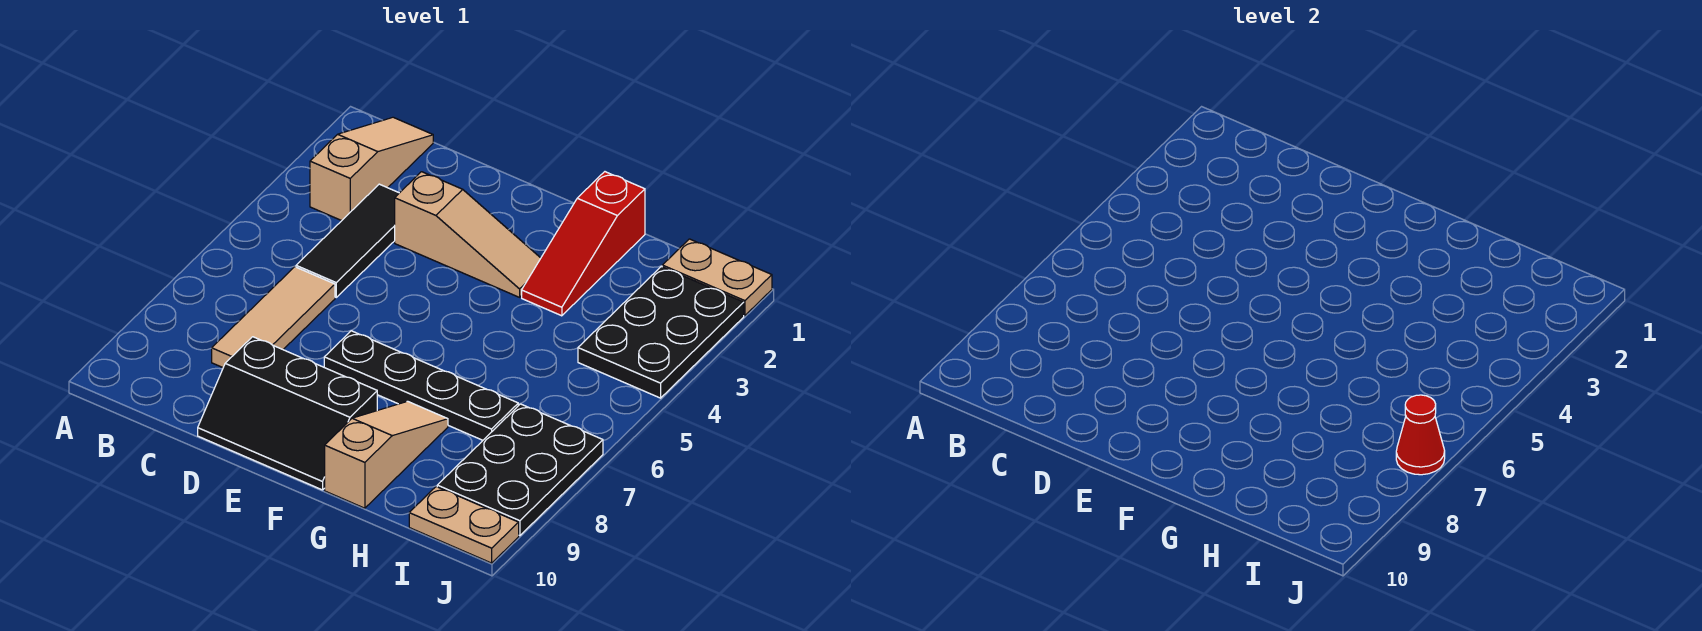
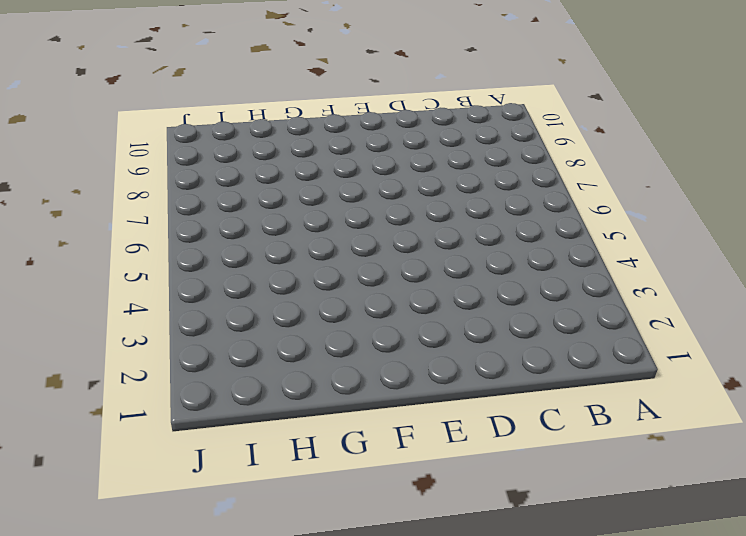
none -> tan slope B1:B3 level 1 top 3
none -> black tile C3:C5 level 1
none -> tan tile C6:C8 level 1

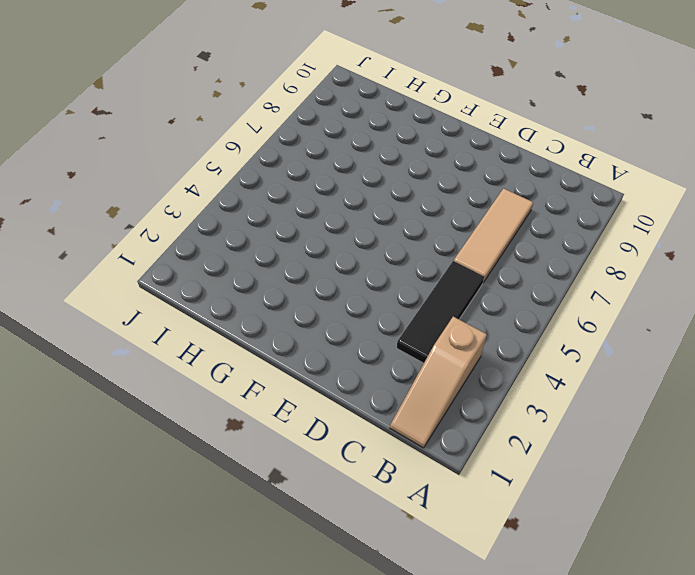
none -> tan slope D3:F3 level 1 top D
none -> black slope D9:F10 level 1 top 9
none -> black plate E7:H7 level 1

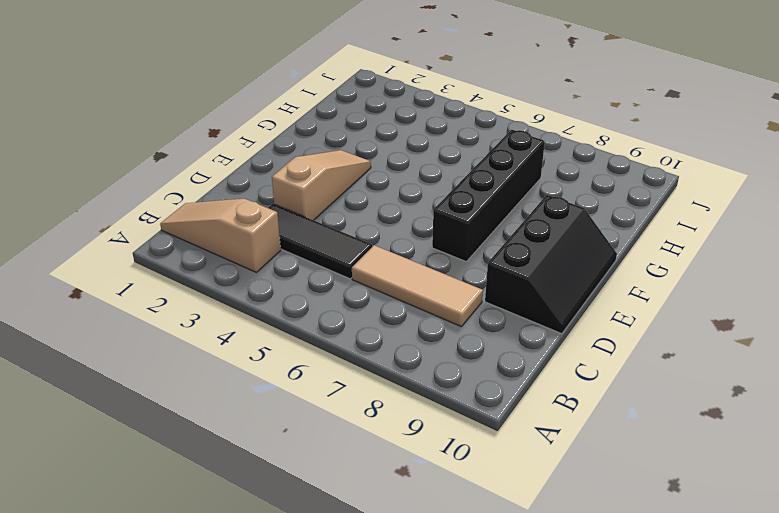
black brick E7:H7 level 1 -> black plate E7:H7 level 1
none -> red slope G1:G3 level 1 top 1
none -> tan slope G8:G10 level 1 top 10
none -> tan plate I1:J1 level 1

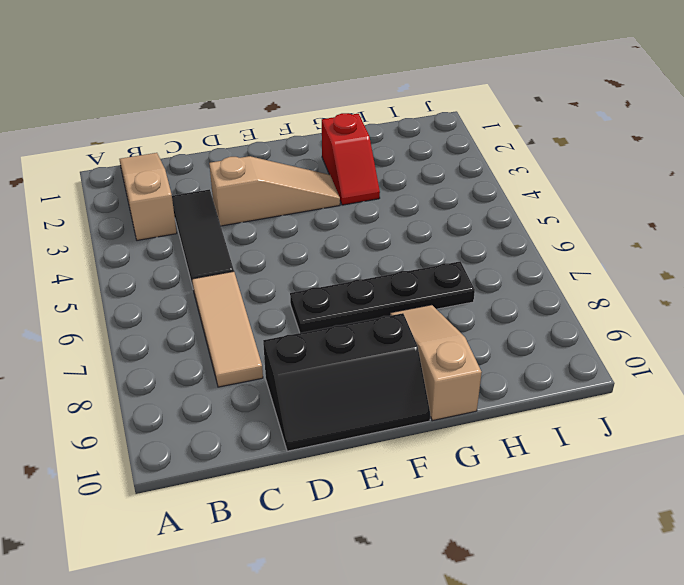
red slope G2:G3 level 1 top 2 -> red slope G1:G3 level 1 top 1
none -> tan plate I1:J1 level 1
none -> black plate I2:J4 level 1
none -> black plate I7:J9 level 1

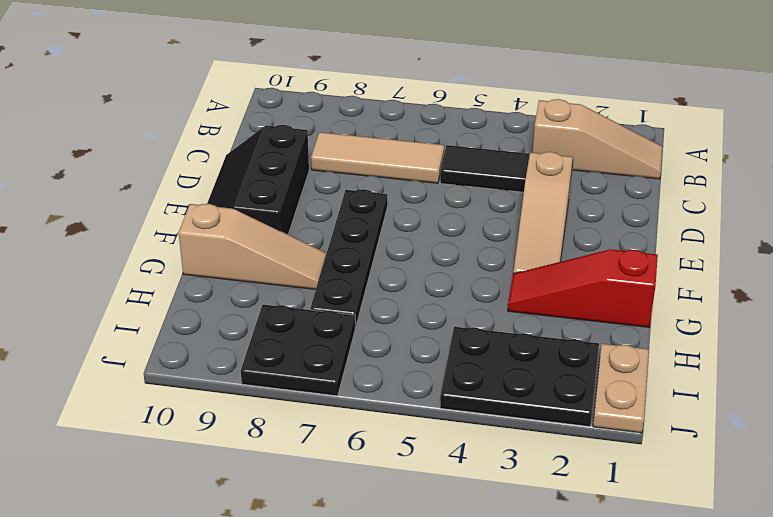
black plate I7:J8 level 1 -> black plate I7:J9 level 1
none -> tan plate I10:J10 level 1
none -> red cone J7 level 2

